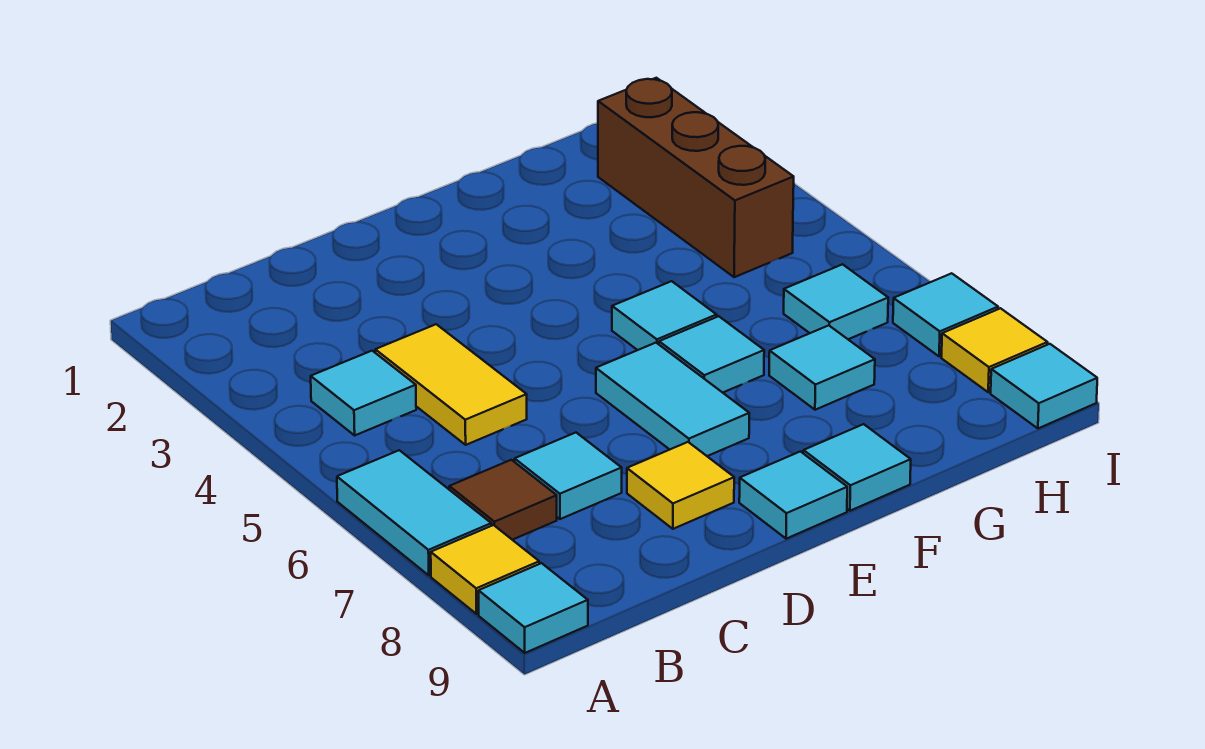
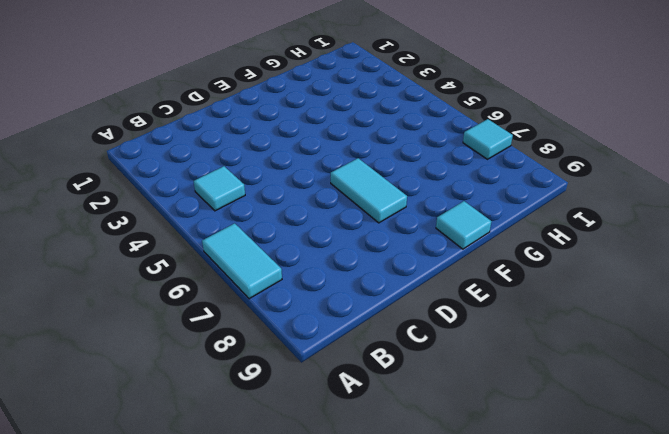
none -> yellow tile A8 level 1
none -> cyan tile A9 level 1
none -> brown tile B7 level 1

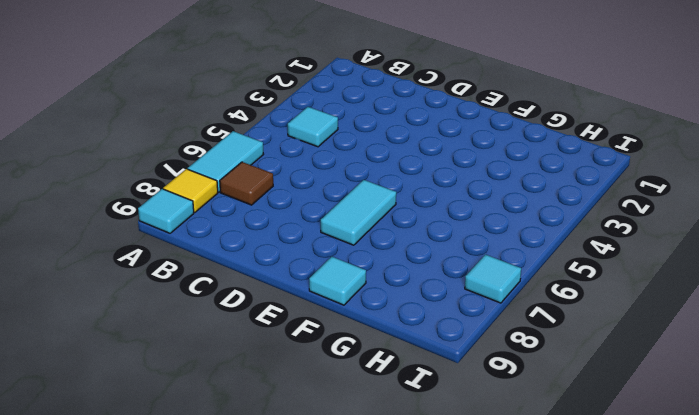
none -> yellow tile C4:C5 level 1
none -> cyan tile C7 level 1
none -> yellow tile D8 level 1

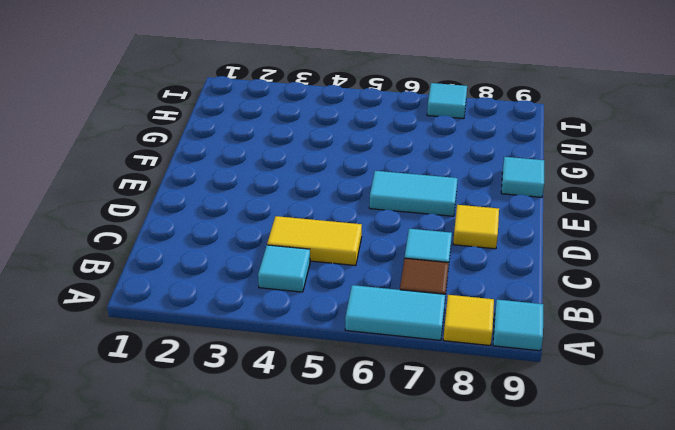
none -> cyan tile E9 level 1
none -> cyan tile F5 level 1
none -> cyan tile F6 level 1

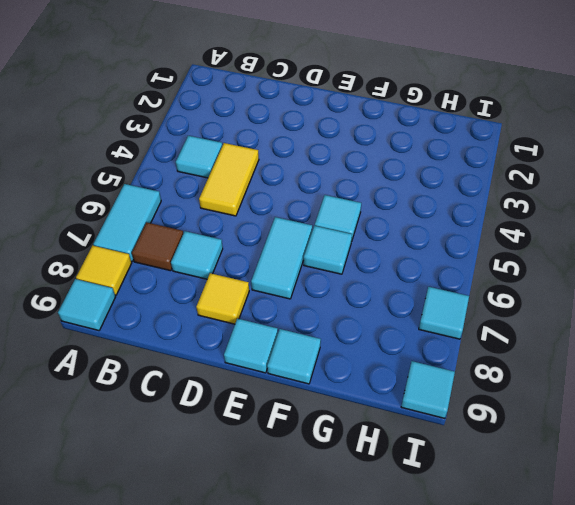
none -> cyan tile G7 level 1
none -> brown brick H2:H4 level 1
none -> cyan tile H6 level 1

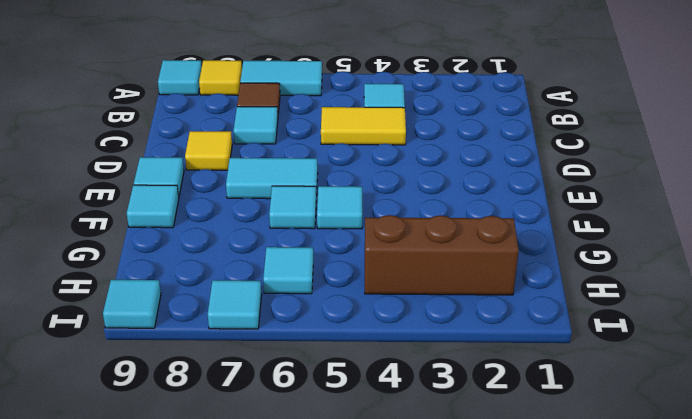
none -> cyan tile G7 level 1
none -> yellow tile I8 level 1

